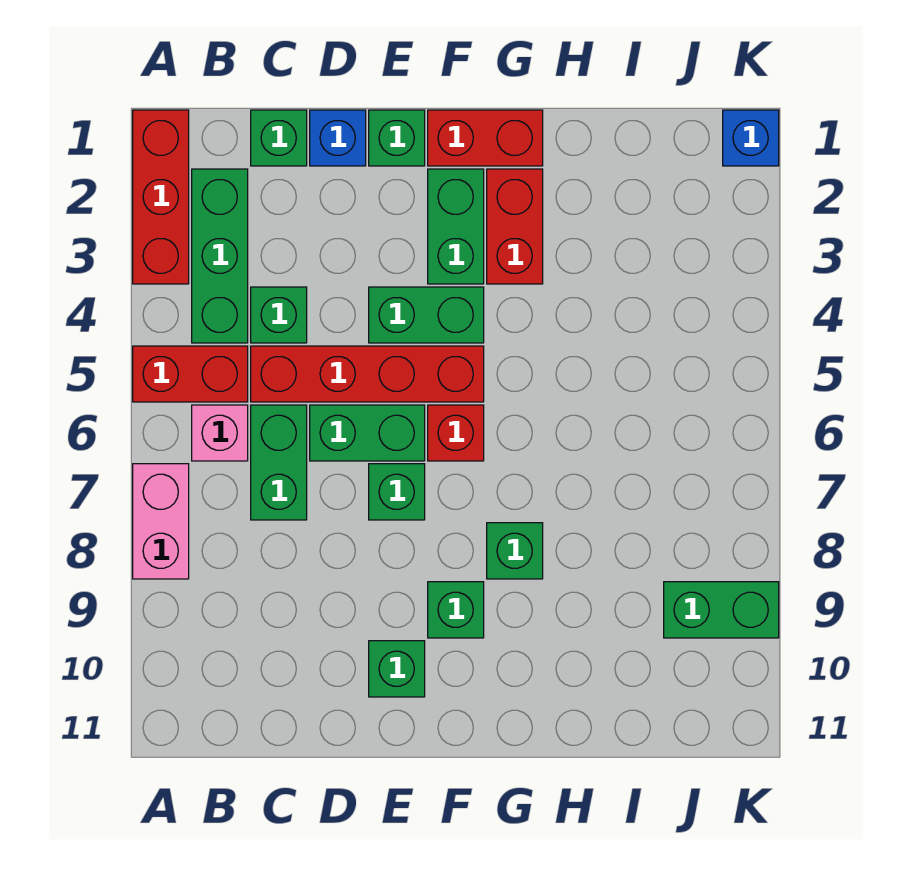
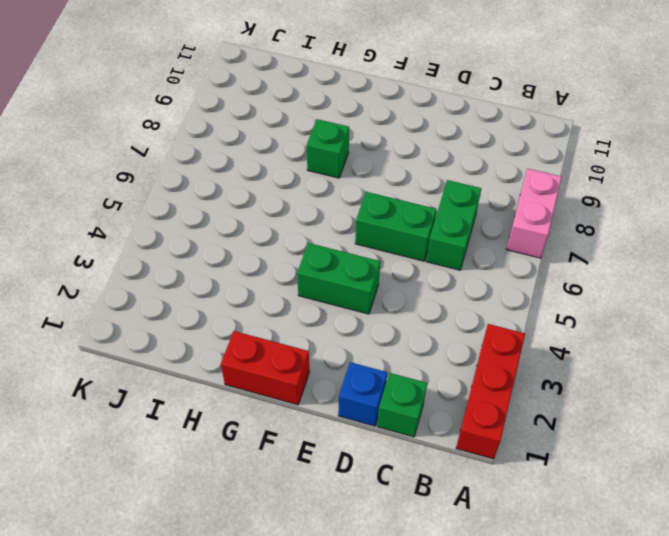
none -> red brick A5:B5 level 1
none -> green brick B2:B4 level 1
none -> pink brick B6 level 1

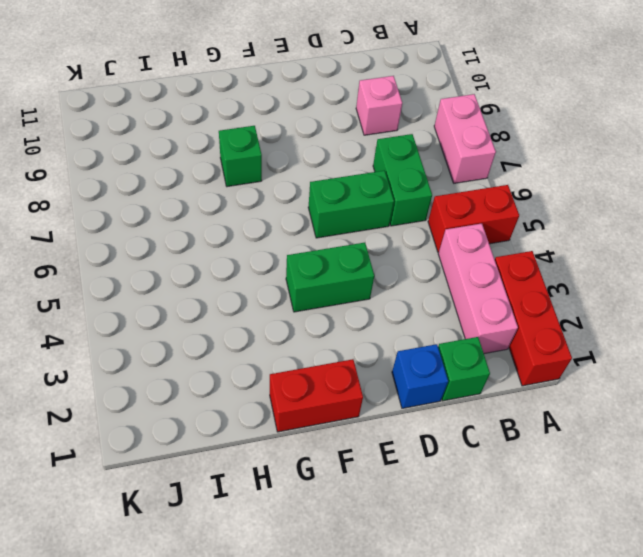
pink brick B2:B4 level 1 -> green brick B2:B4 level 1
pink brick C9 level 1 -> pink brick B6 level 1
none -> green brick C4 level 1
none -> red brick C5:F5 level 1
none -> green brick E1 level 1

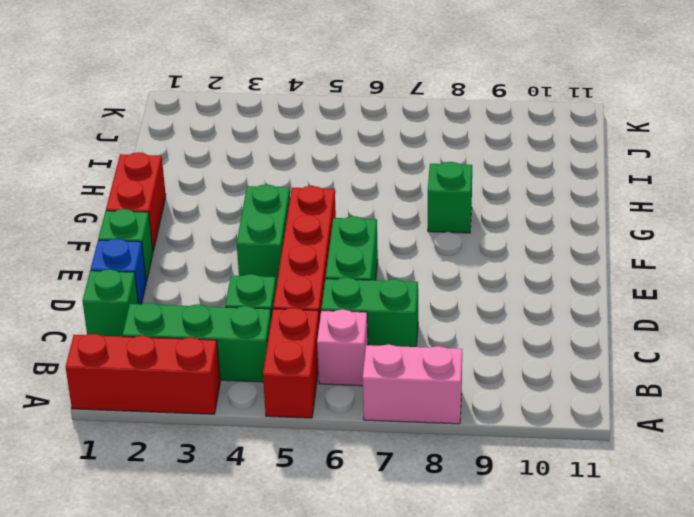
none -> green brick E7 level 1
none -> green brick E10 level 1
none -> green brick F2:F3 level 1

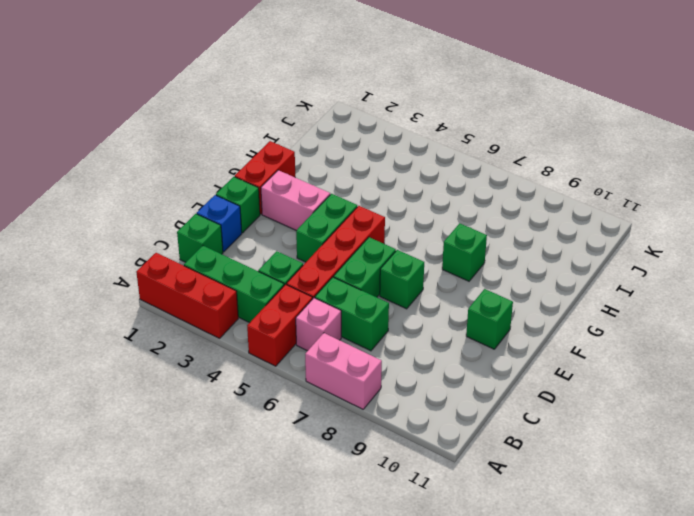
pink brick F2:F3 level 1 -> green brick F2:F3 level 1
none -> red brick F6 level 1
none -> green brick F9 level 1
none -> red brick G2:G3 level 1

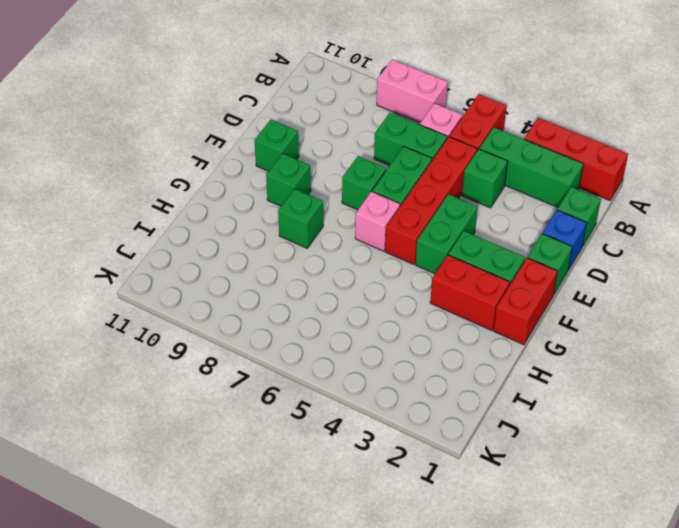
pink brick F6 level 1 -> red brick F6 level 1
none -> green brick J9:K9 level 1
none -> blue brick K1 level 1

